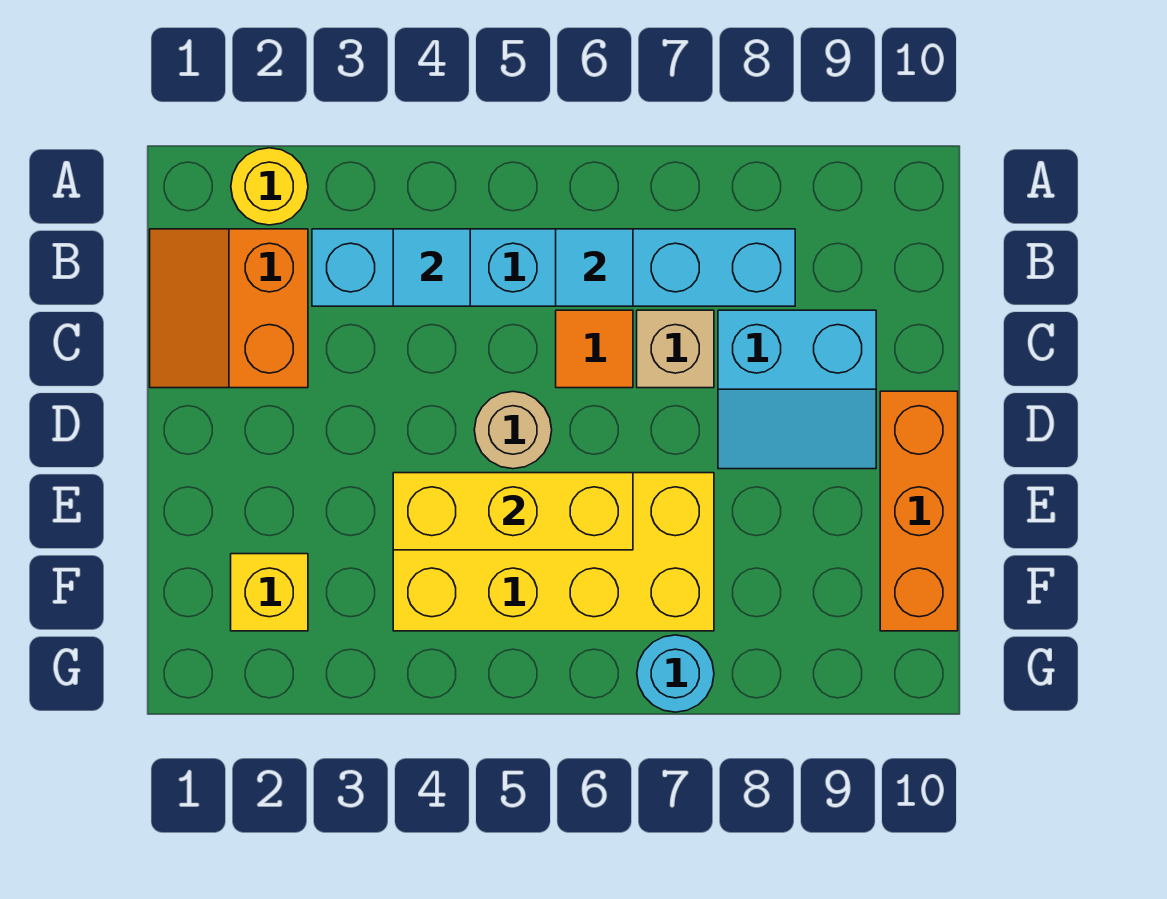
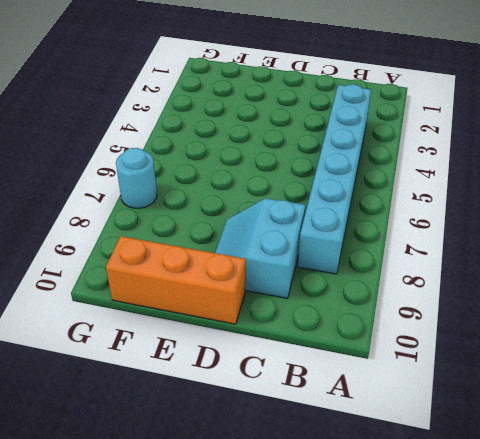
none -> yellow round brick A2 level 1
none -> orange slope B1:C2 level 1 top 2
none -> orange tile C6 level 1

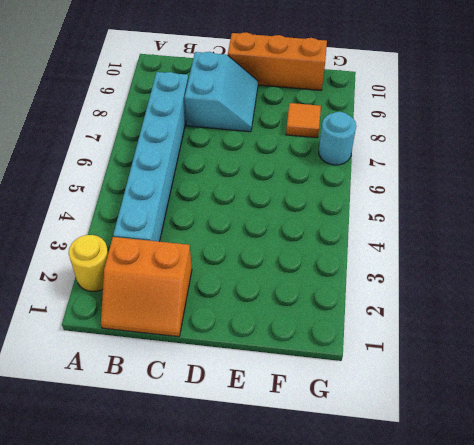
orange tile F8 level 1 -> orange tile C6 level 1
none -> tan brick C7 level 1
none -> tan round brick D5 level 1
none -> yellow brick E4:F7 level 1

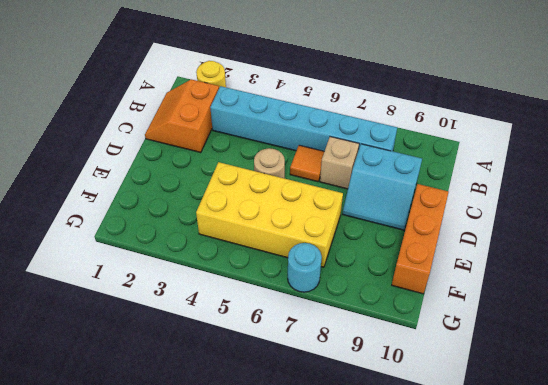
none -> yellow brick F2 level 1
none -> cyan tile B4 level 2
none -> cyan tile B6 level 2

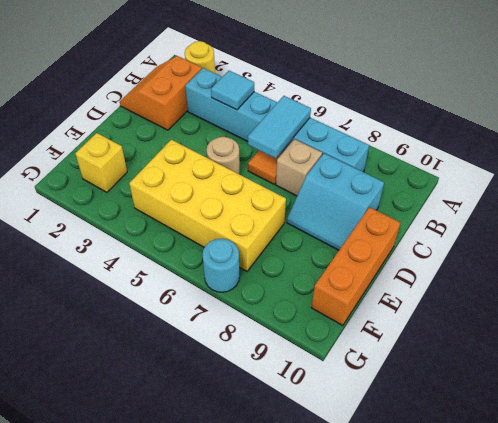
cyan tile B6:C6 level 2 -> cyan tile B6 level 2
none -> yellow brick E4:E6 level 2

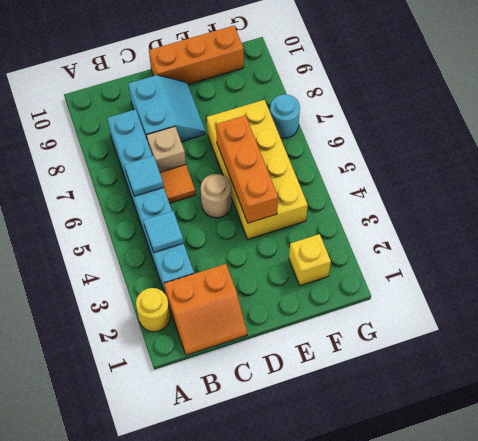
orange brick E4:E6 level 2 -> yellow brick E4:E6 level 2

